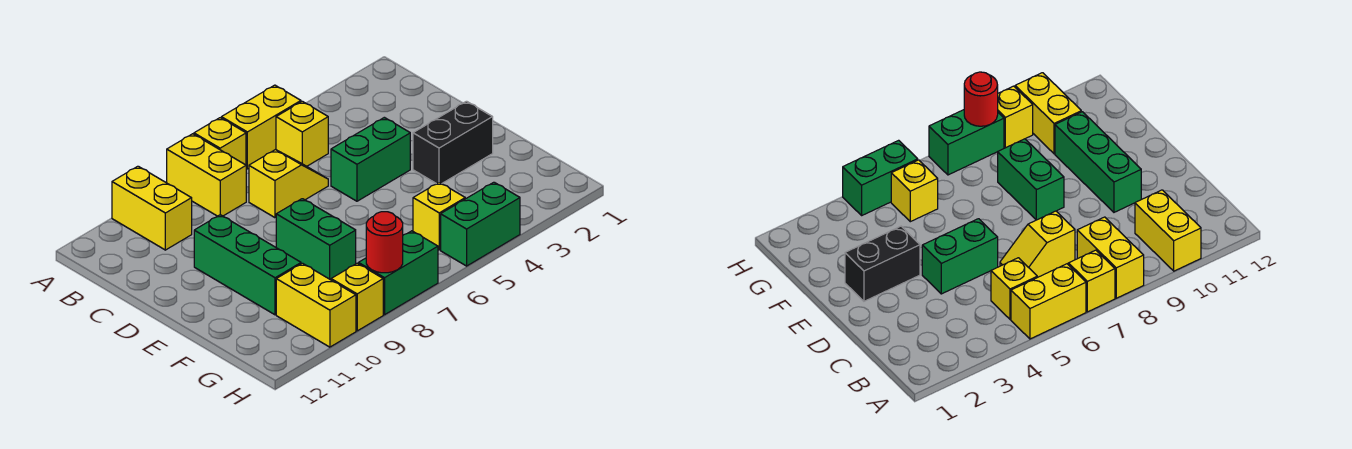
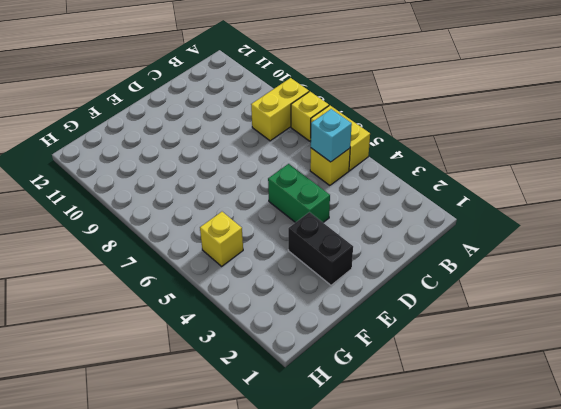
cyan brick B5 level 2 -> none
none -> yellow brick A10:B10 level 1
none -> yellow slope C6:C7 level 1 top 7
none -> green brick D10:F10 level 1

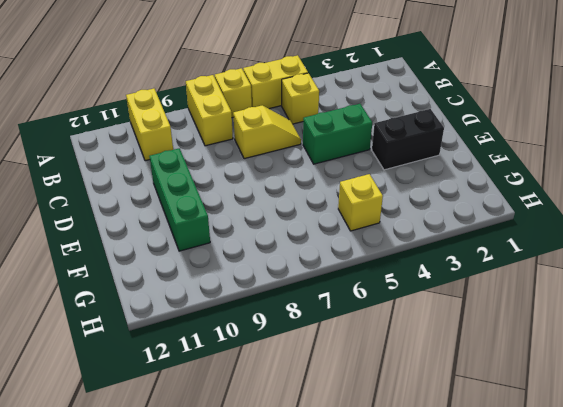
none -> green brick E8:F8 level 1
none -> yellow brick G10:H10 level 1
none -> green brick H4:H5 level 1

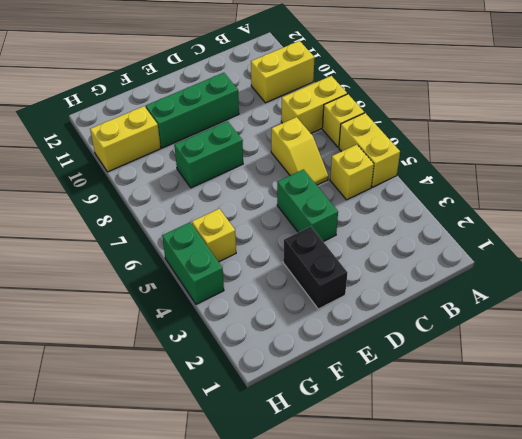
none -> green brick H7:H8 level 1
none -> yellow brick H9 level 1
none -> red round brick H8 level 2

